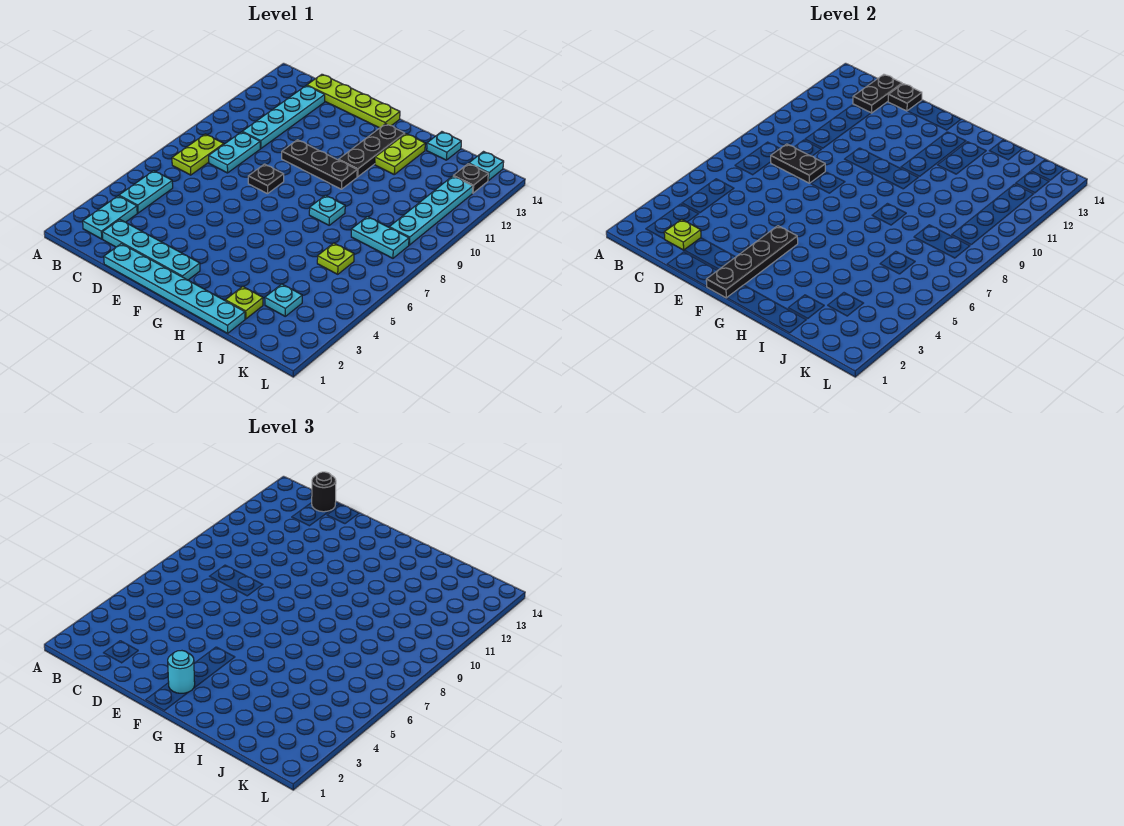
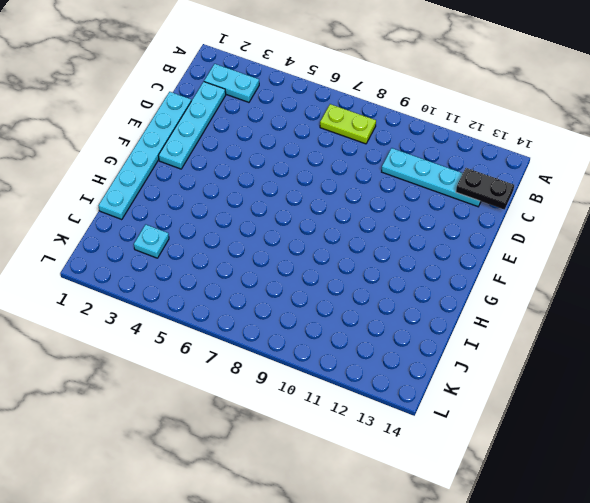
none -> cyan plate B4:B5 level 1
none -> cyan plate C8:C9 level 1
none -> lime plate C14:F14 level 1

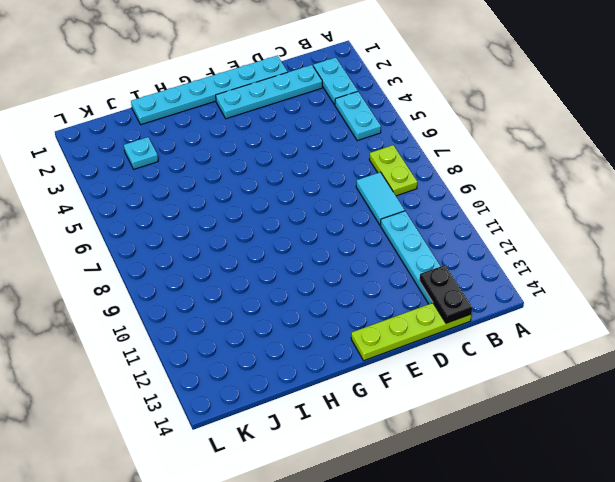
cyan tile C8:C9 level 1 -> cyan plate C8:C9 level 1
none -> black plate E8 level 1
none -> black plate E10:G10 level 1
none -> black plate G11:G13 level 1

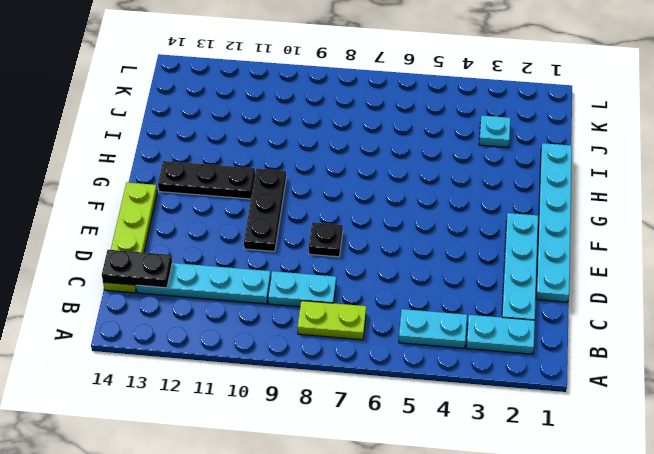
none -> cyan plate H8 level 1
none -> lime plate H12:H13 level 1
none -> lime plate I2 level 1

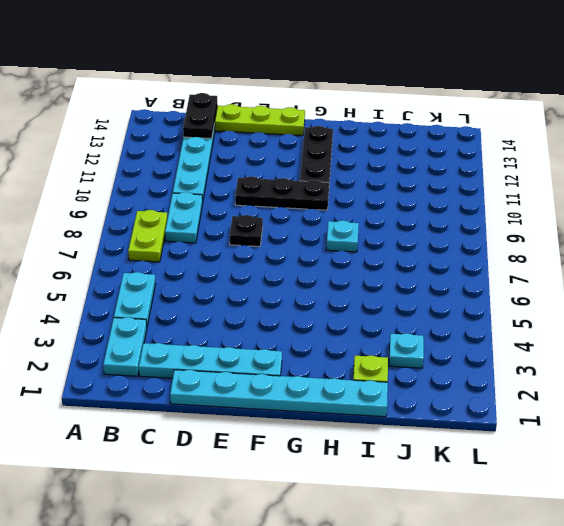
none -> lime plate H12:H13 level 1
none -> cyan plate I14 level 1
none -> lime plate J6 level 1

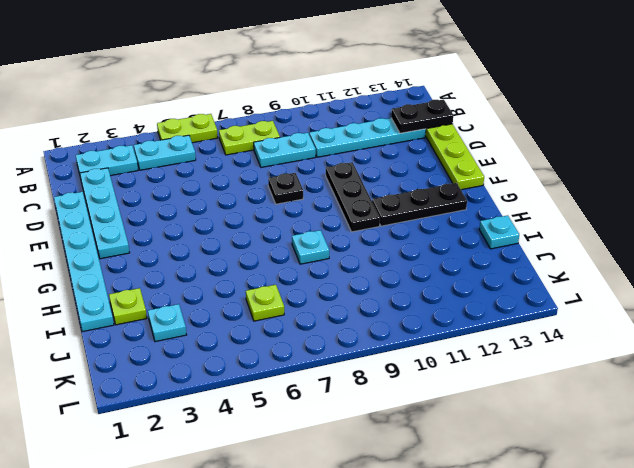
lime plate A5:A6 level 1 -> lime plate H12:H13 level 1
none -> cyan plate J8:K8 level 1
none -> cyan plate K9:K12 level 1
none -> black plate K13 level 1

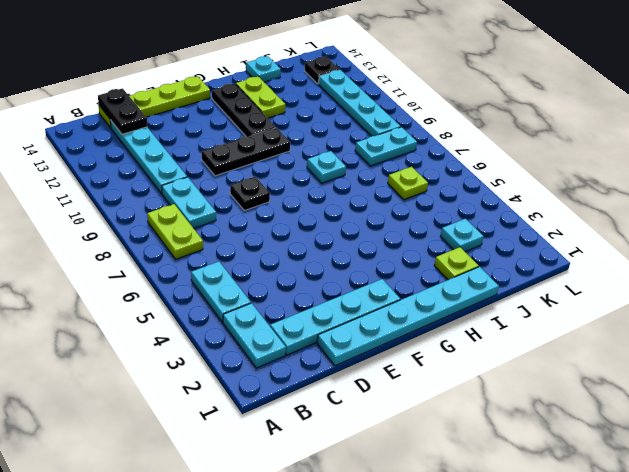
none -> cyan plate K14 level 1
none -> lime plate C2 level 2
none -> black plate C8:D8 level 2

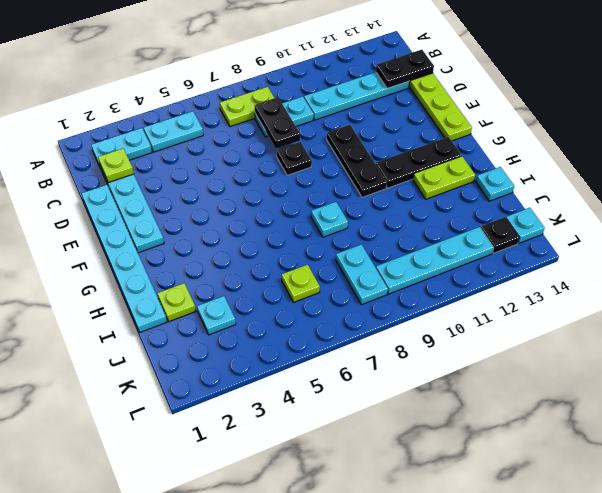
none -> black plate D14 level 2
none -> black plate F1:F4 level 2
none -> black round brick C14 level 3

